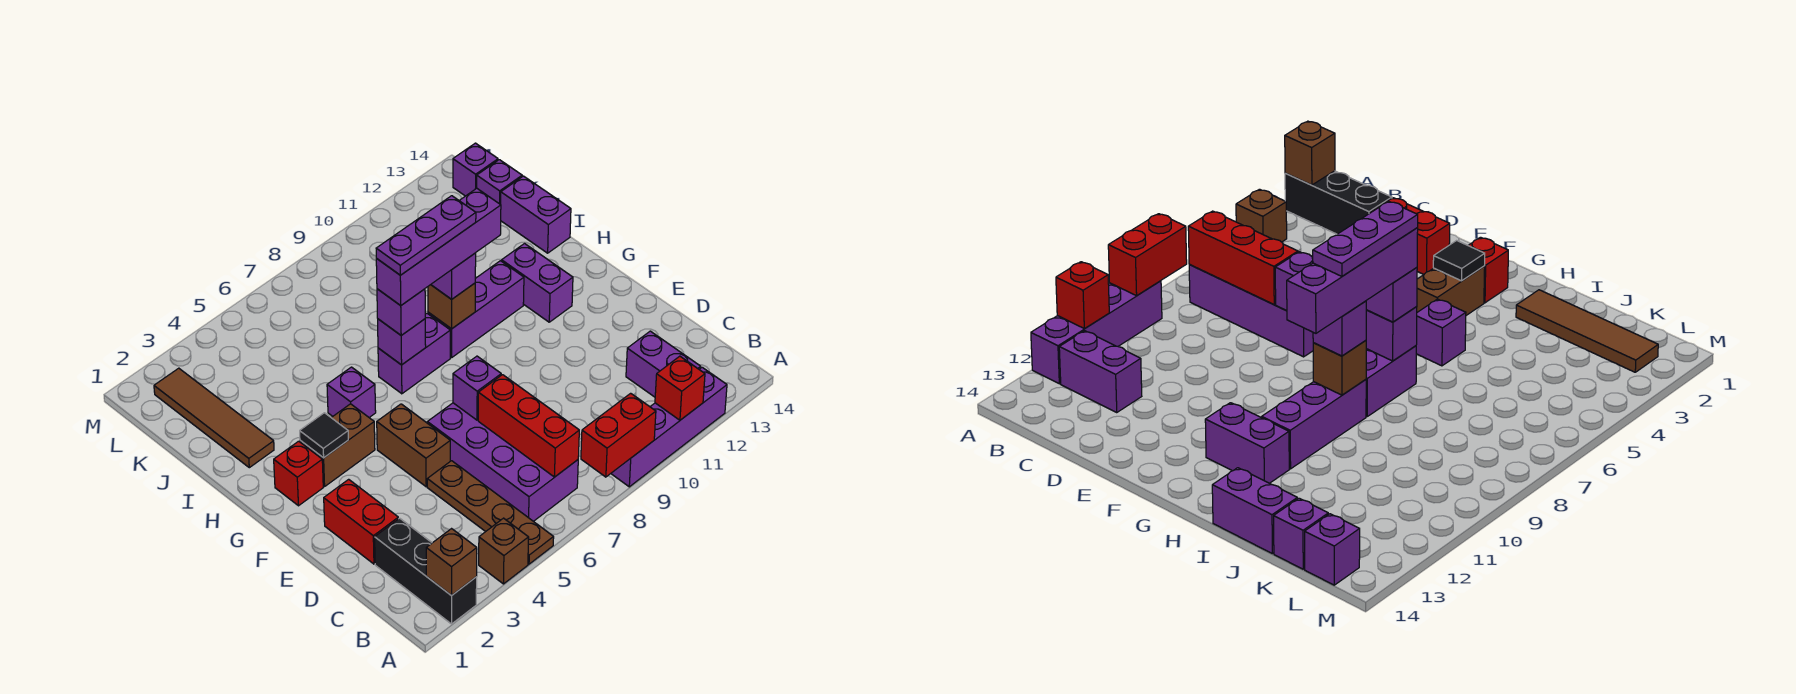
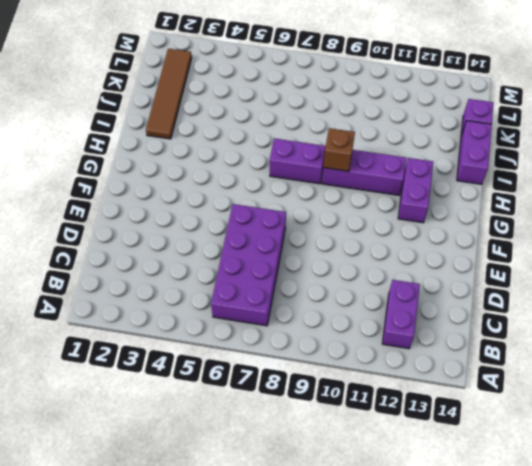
none -> black brick A2:C2 level 1
none -> brown brick A4 level 1
none -> brown plate A5:D5 level 1
none -> purple brick A9:A12 level 1

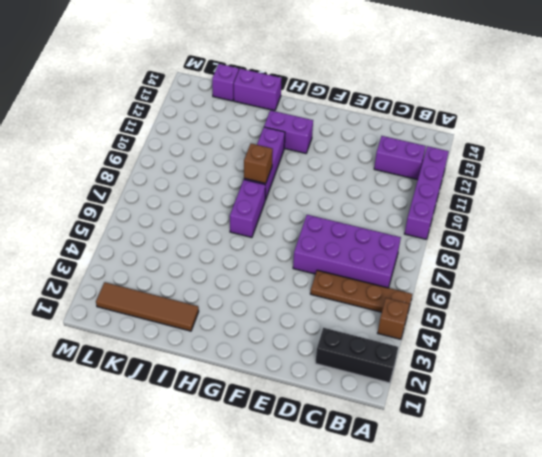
none -> red brick D2:E2 level 1
none -> brown brick E5:F5 level 1
none -> red brick G2 level 1
none -> brown brick G3:G4 level 1

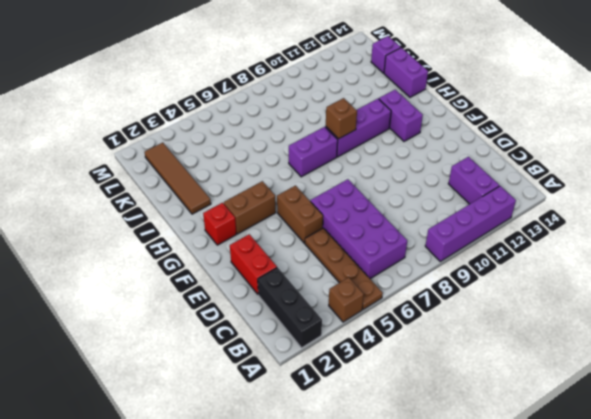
none -> purple brick H5 level 1
none -> purple brick L14 level 1
none -> brown brick A2 level 2
none -> red brick A8:A9 level 2

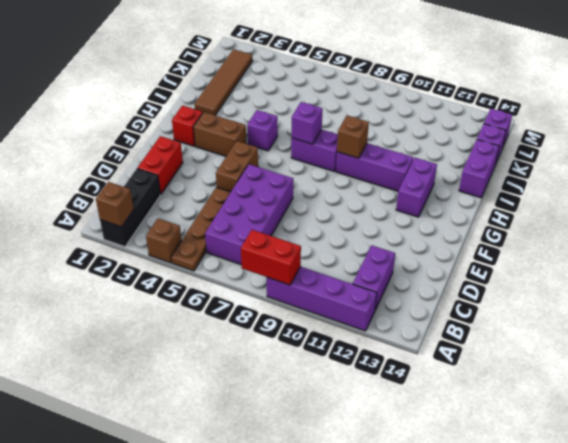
none -> red brick A11 level 2
none -> red brick B7:D7 level 2
none -> purple brick E7 level 2
none -> black tile G3 level 2

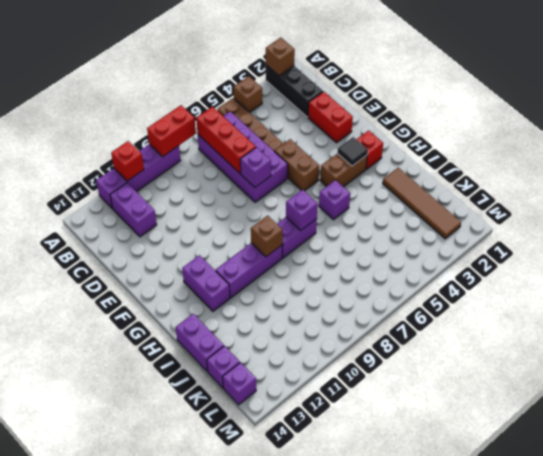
none -> purple brick H7 level 3
none -> purple brick H9 level 3
none -> purple brick H7:H10 level 4
none -> purple plate H7:H9 level 5

